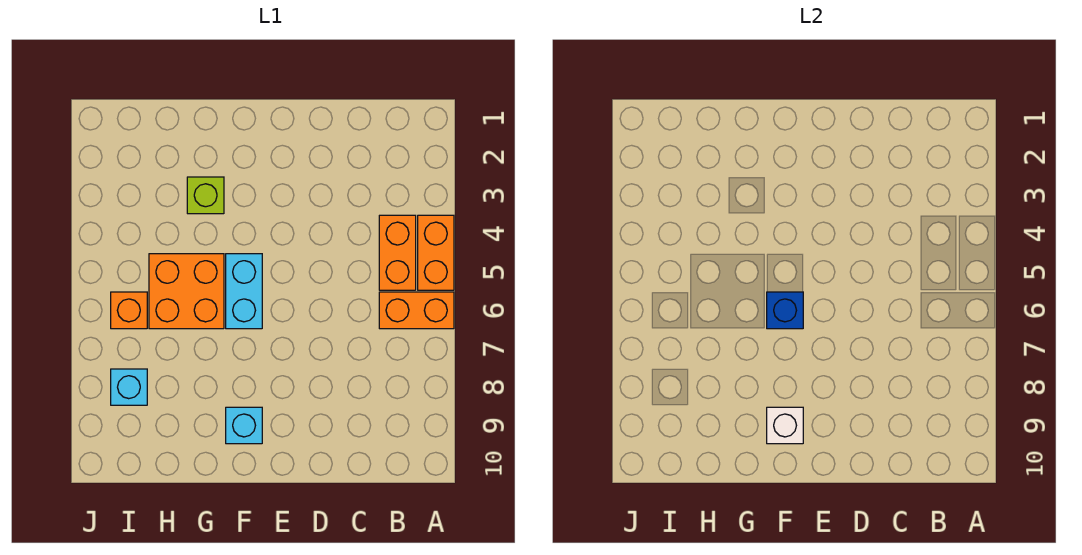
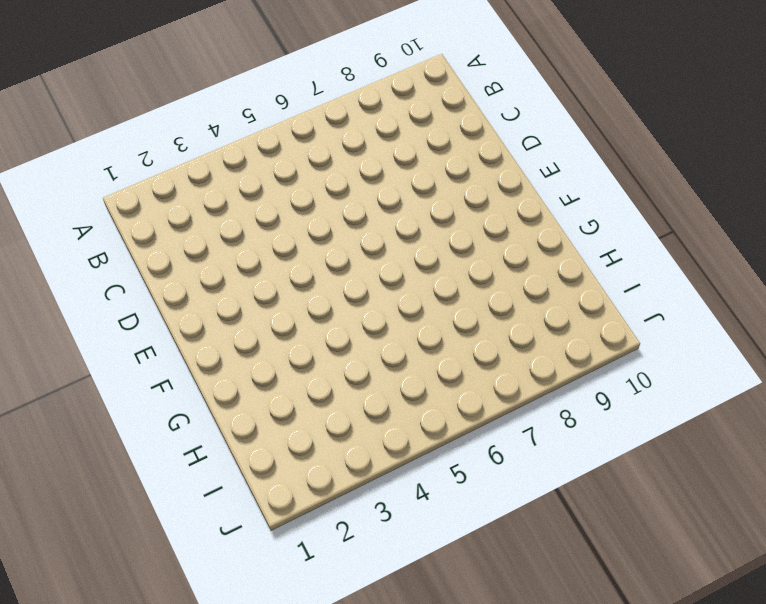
none -> orange brick A4:A5 level 1
none -> orange brick A6:B6 level 1

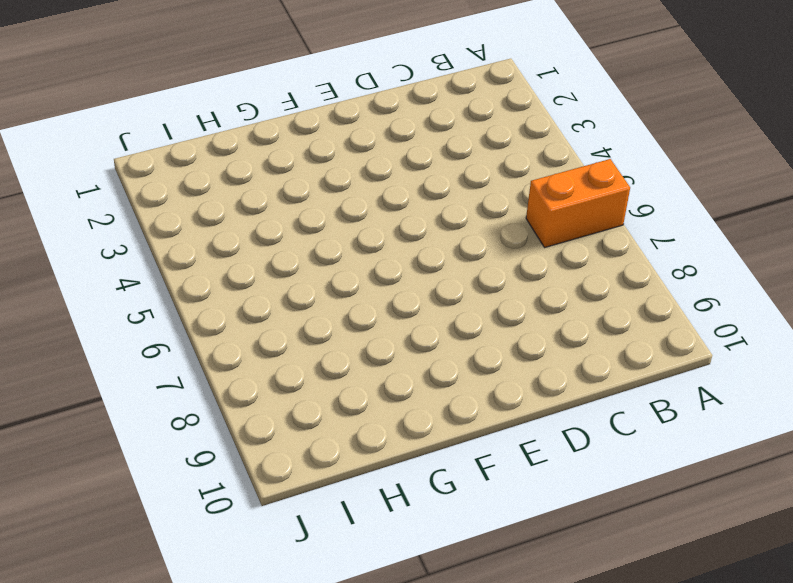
none -> orange brick A4:A5 level 1
none -> orange brick B4:B5 level 1

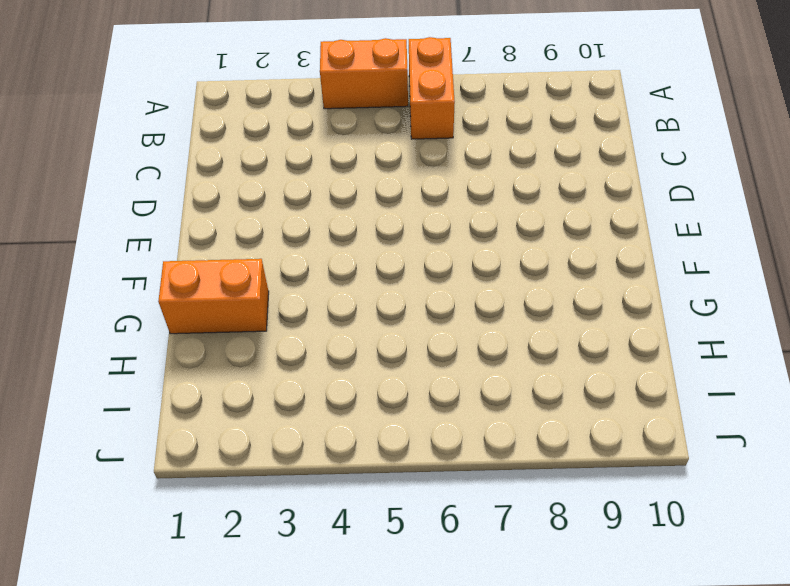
orange brick G1:G2 level 1 -> orange brick B4:B5 level 1
none -> cyan brick F5:F6 level 1
none -> cyan brick F9 level 1

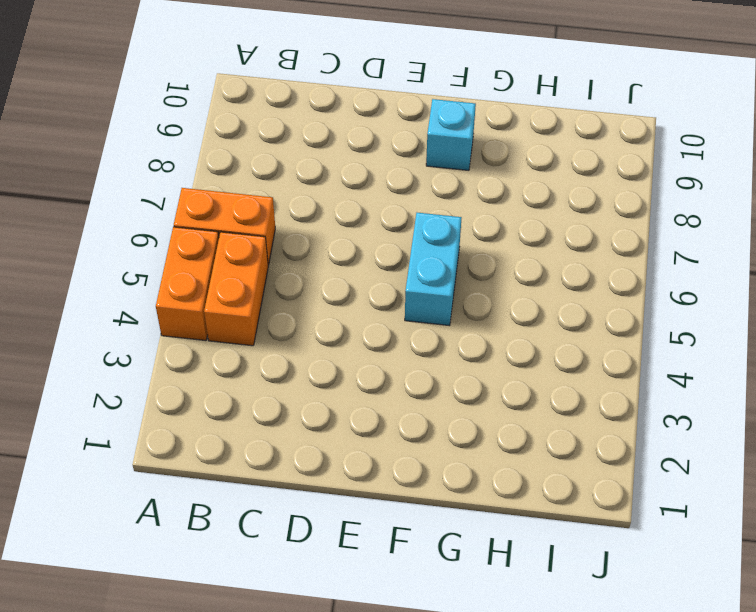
none -> lime brick G3 level 1
none -> orange brick G5:H6 level 1

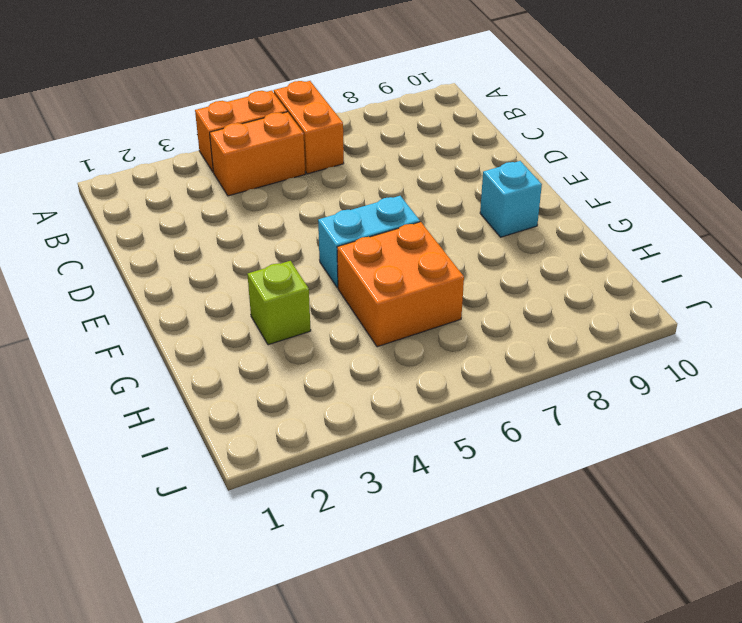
none -> orange brick I6 level 1
none -> cyan brick I8 level 1

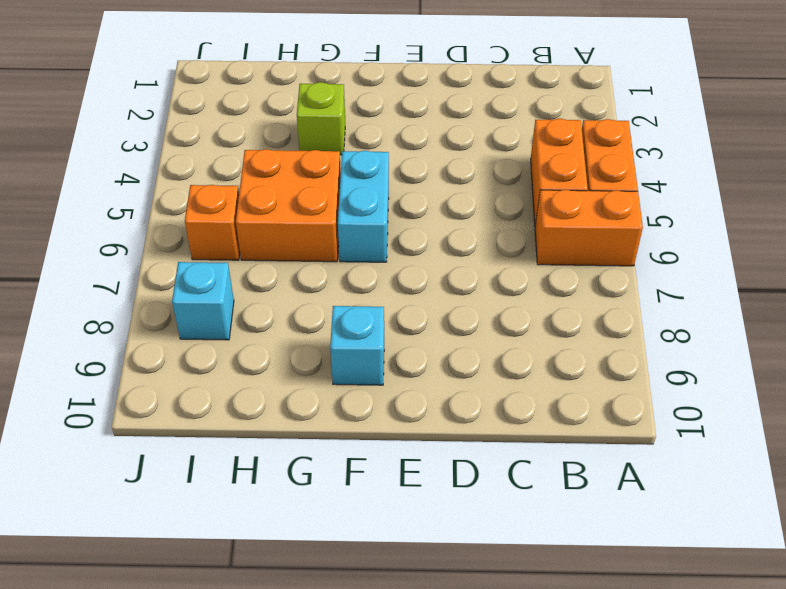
none -> blue brick F6 level 2
none -> white brick F9 level 2

